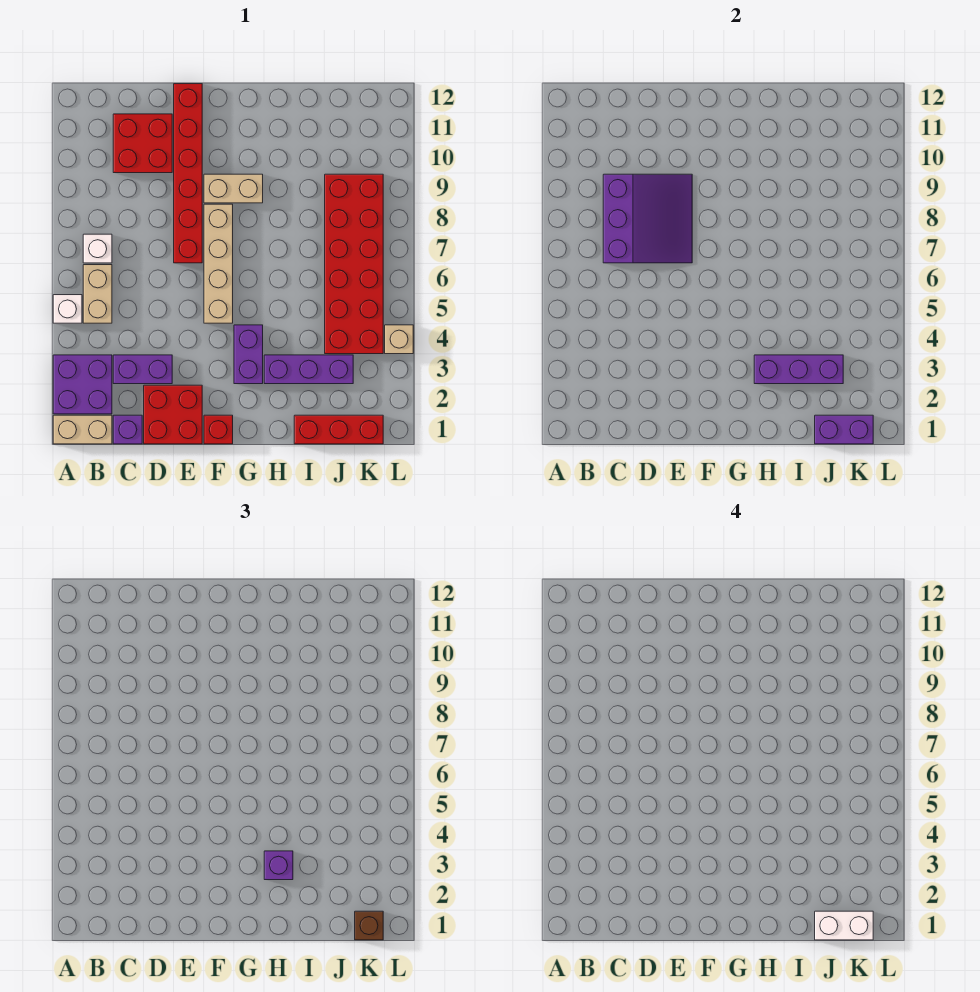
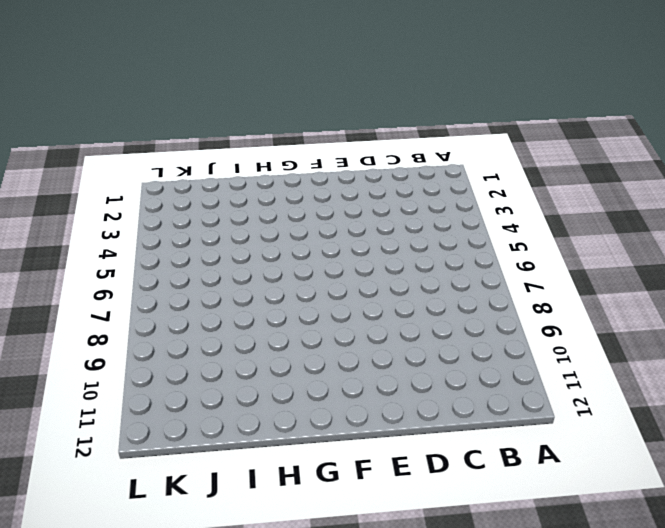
none -> tan brick A1:B1 level 1
none -> purple brick A2:B3 level 1
none -> white brick A5 level 1

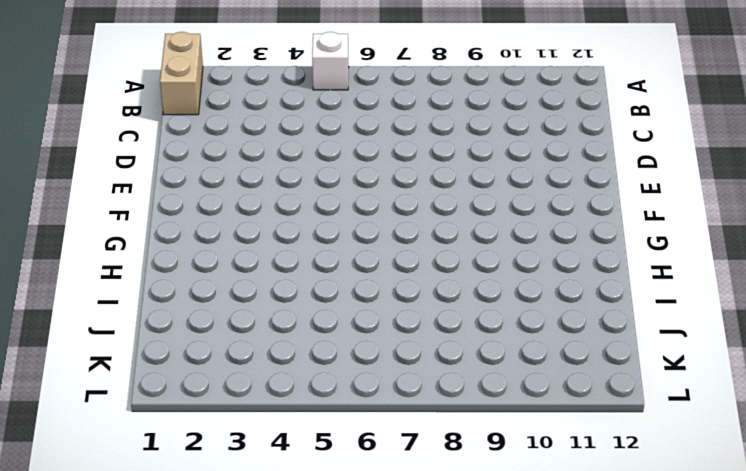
none -> purple brick A2:B3 level 1
none -> tan brick B5:B6 level 1
none -> white brick B7 level 1

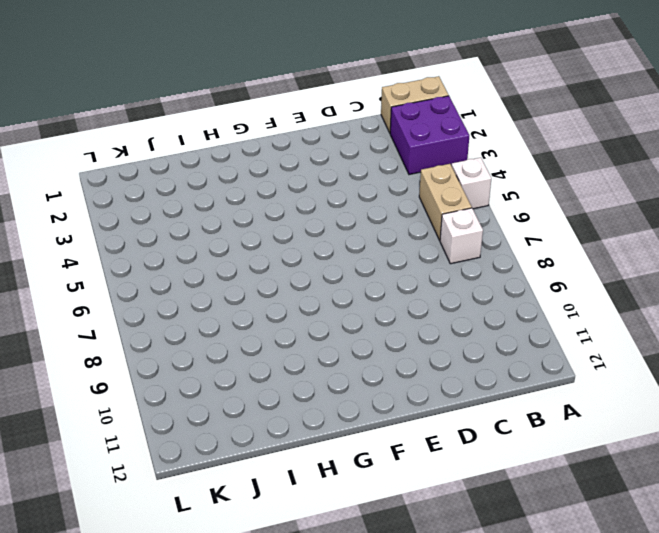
none -> purple brick C1 level 1
none -> purple brick C3:D3 level 1
none -> red brick C10:D11 level 1

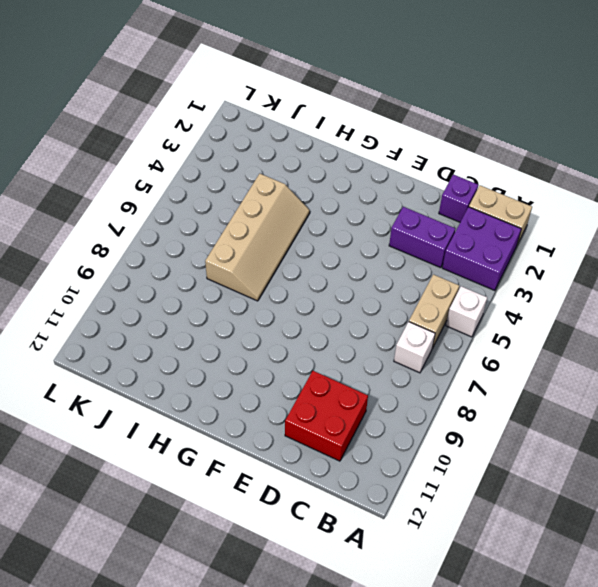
tan slope H4:I7 level 1 top I -> none
none -> red brick D1:E2 level 1
none -> red brick E7:E12 level 1
none -> red brick F1 level 1

